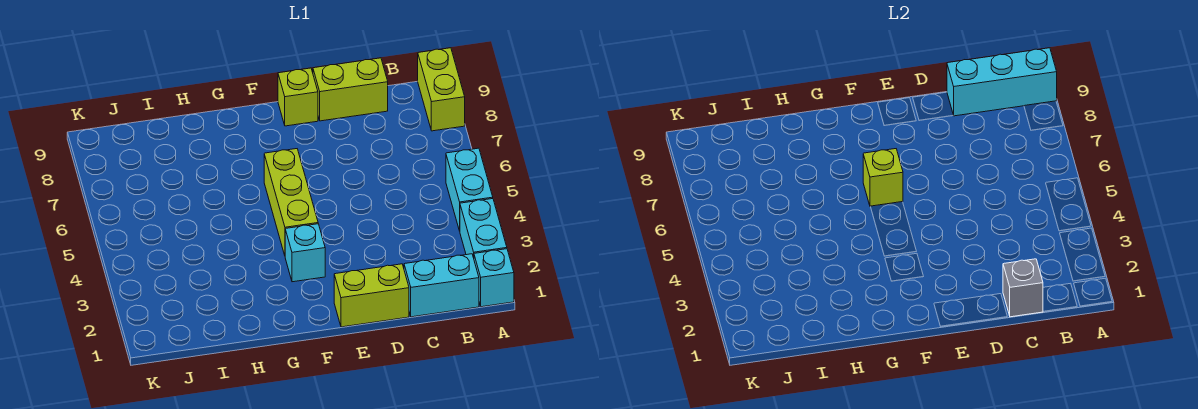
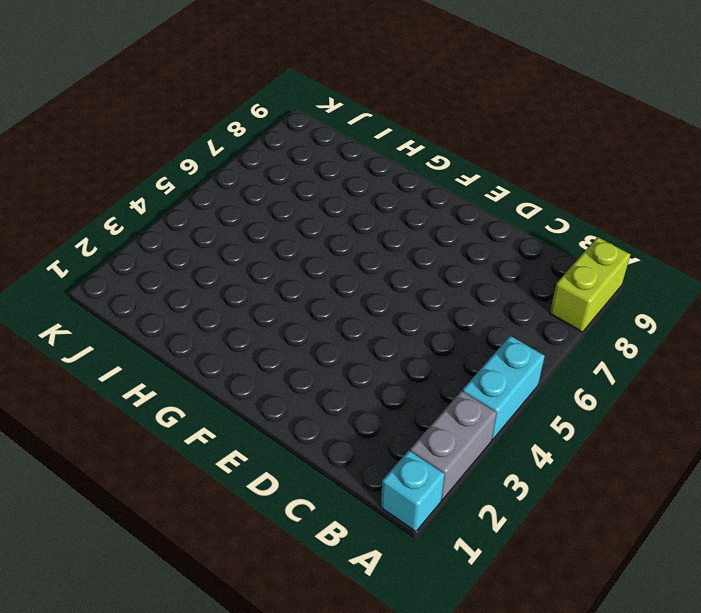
grey brick A2:A3 level 1 -> cyan brick A2:A3 level 1
none -> cyan brick B1:C1 level 1
none -> lime brick C9:D9 level 1
none -> lime brick D1:E1 level 1

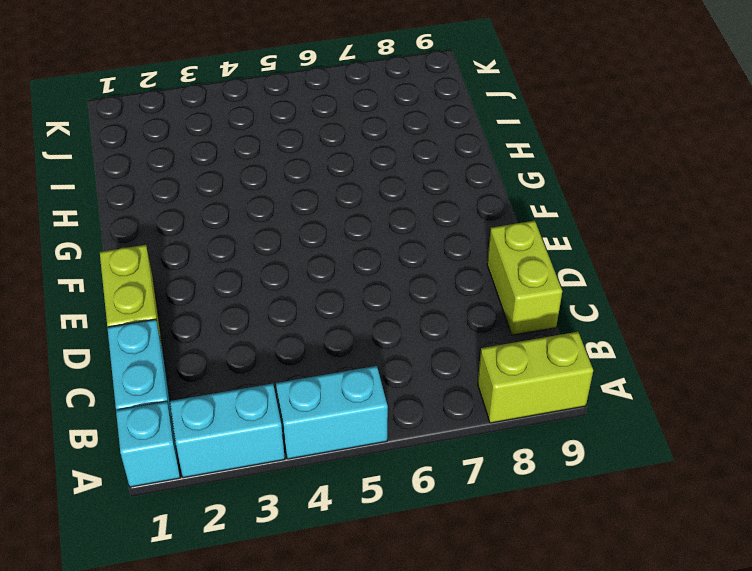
none -> lime brick E9 level 1
none -> cyan brick F3 level 1
none -> lime brick F4:F6 level 1

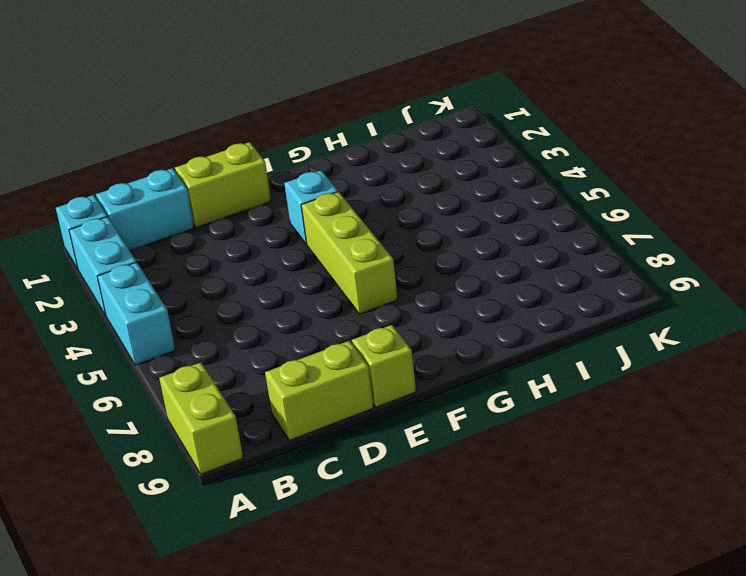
none -> cyan brick A9:C9 level 2
none -> grey brick C1 level 2
none -> lime brick F6 level 2

